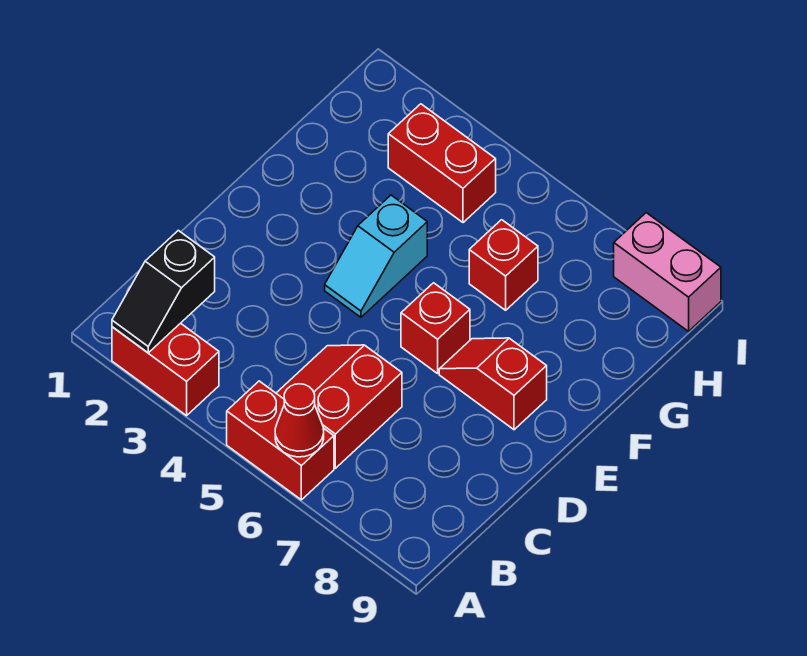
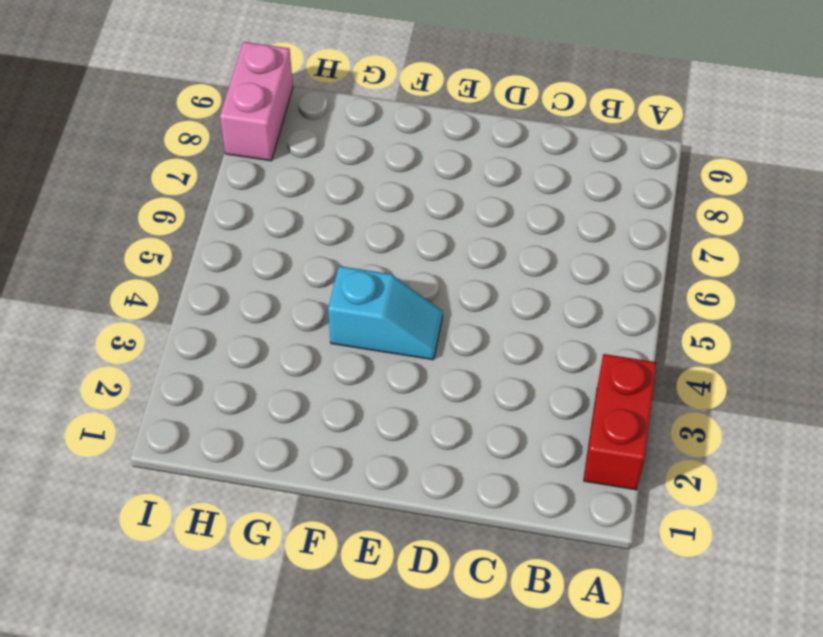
none -> red brick A5:A6 level 1
none -> red slope B5:C6 level 1 top 6

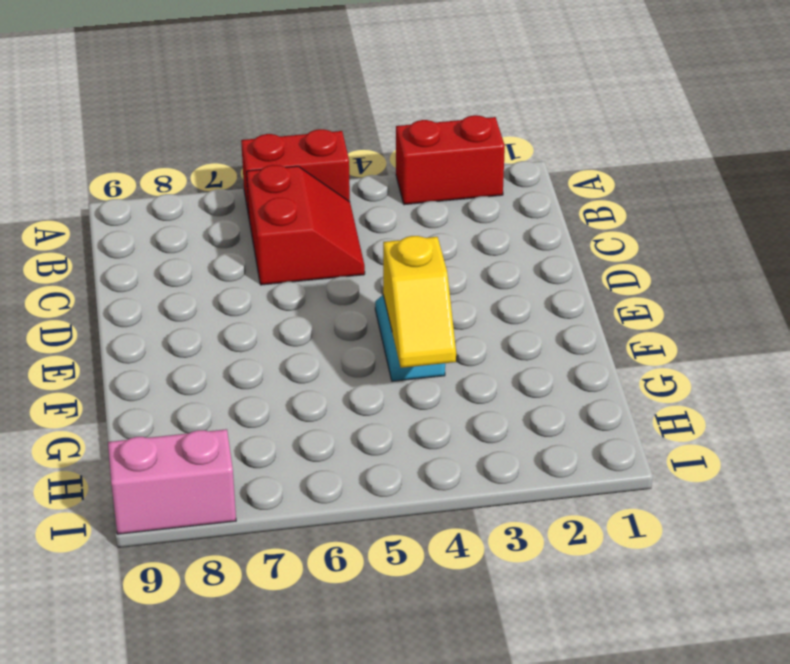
yellow slope F4:G4 level 2 top F -> none
none -> red brick E6 level 1
none -> red slope E7:E8 level 1 top 8

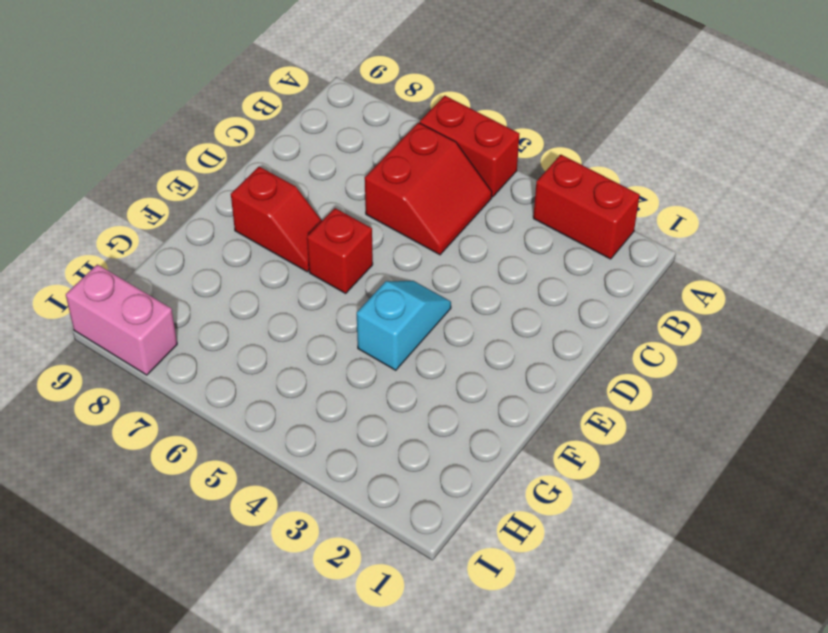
none -> red brick G6 level 1
none -> red brick H3:H4 level 1

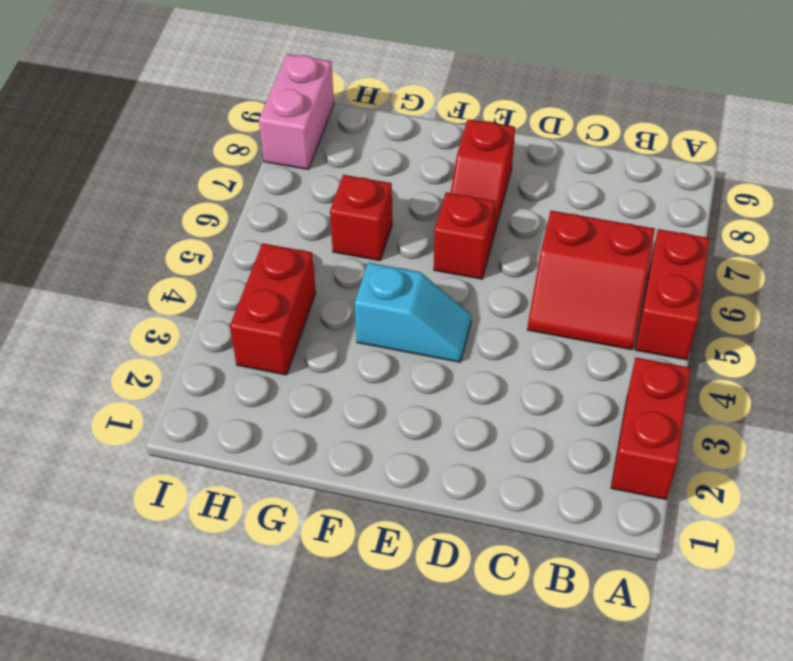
none -> black slope A2:B2 level 2 top B
none -> red cone A6 level 2

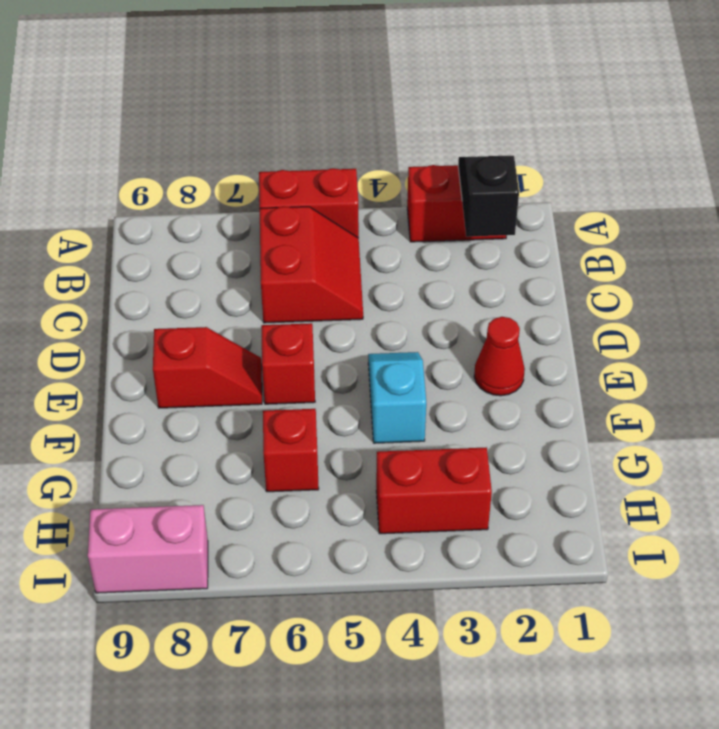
red cone E2 level 1 -> red cone A6 level 2

